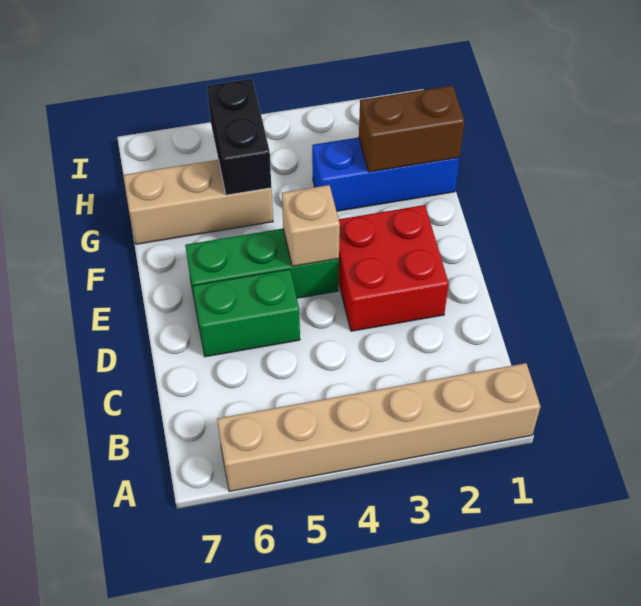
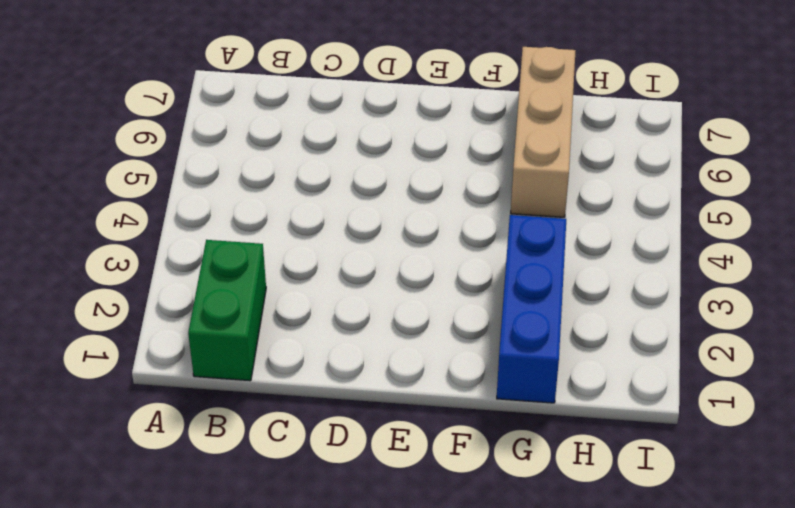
green brick B1:B2 level 1 -> green brick D5:D6 level 1
none -> tan brick A1:A6 level 1
none -> red brick D2:E3 level 1

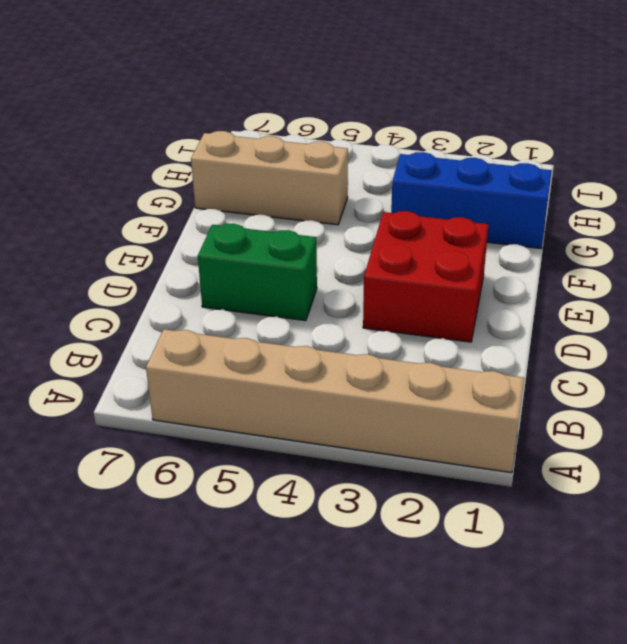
none -> green brick E4:E6 level 1
none -> tan brick E4 level 2

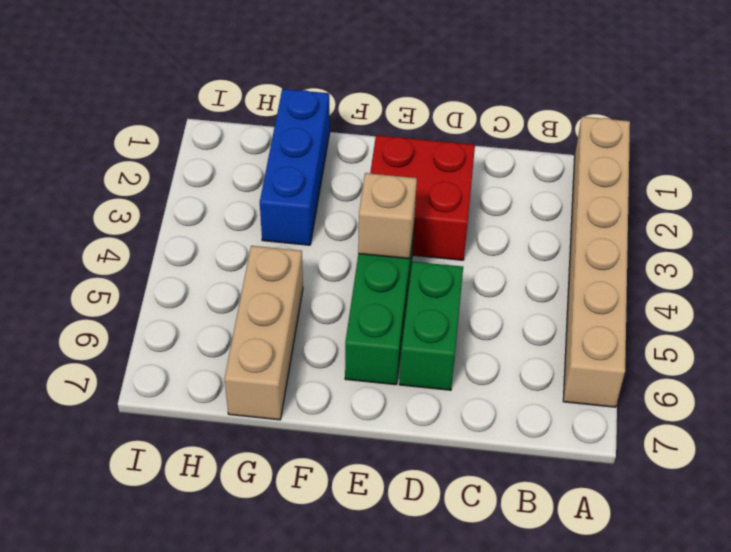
none -> brown brick G1:G2 level 2
none -> black brick G5:H5 level 2

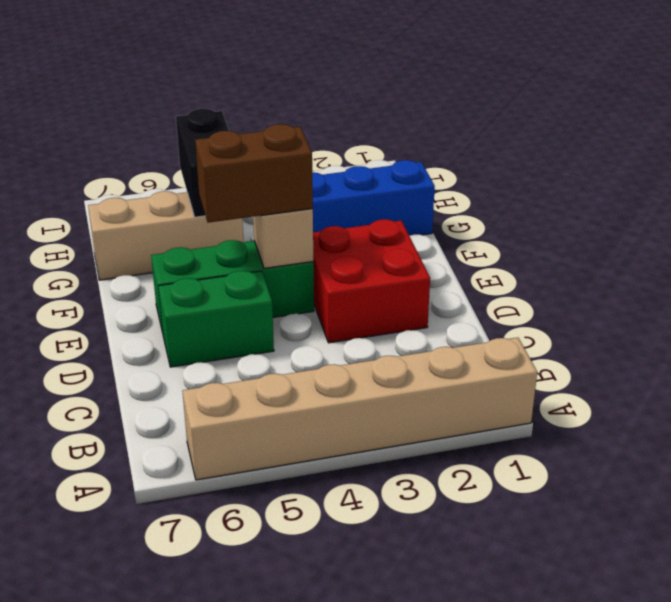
brown brick E4:E5 level 3 -> brown brick G1:G2 level 2

